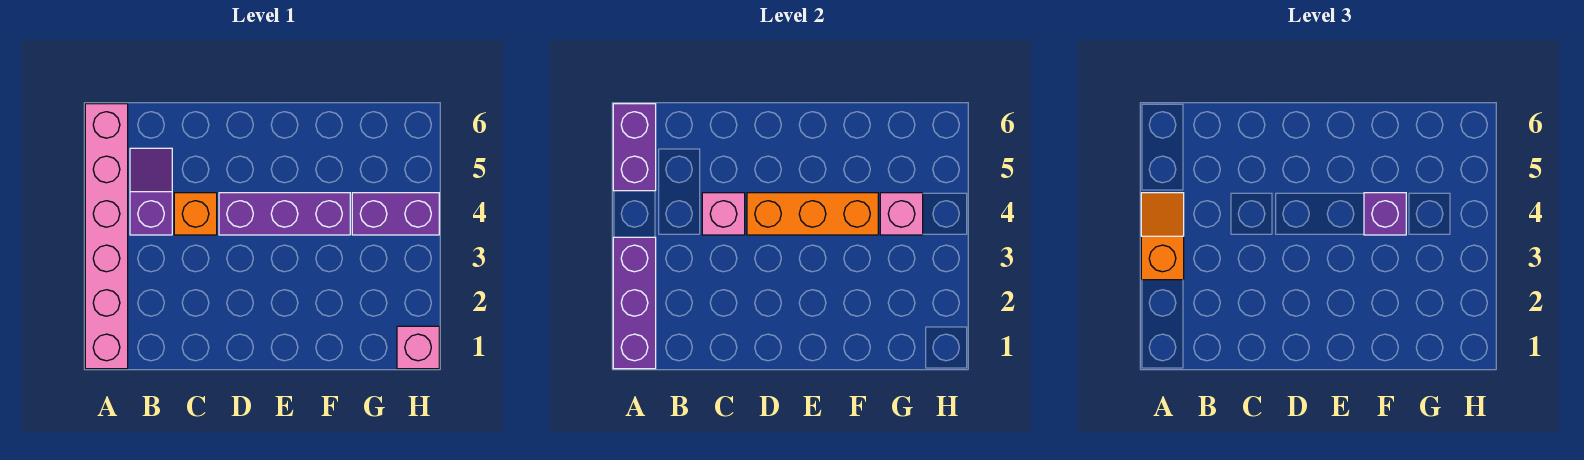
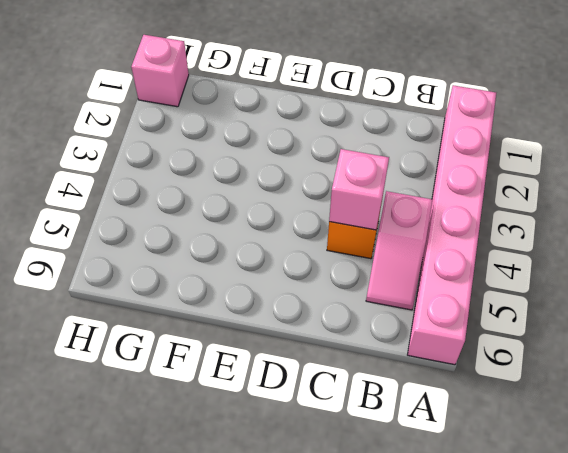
pink slope B4:B5 level 1 top 4 -> purple slope B4:B5 level 1 top 4
none -> purple brick D4:F4 level 1
none -> purple brick G4:H4 level 1
none -> purple brick A1:A3 level 2

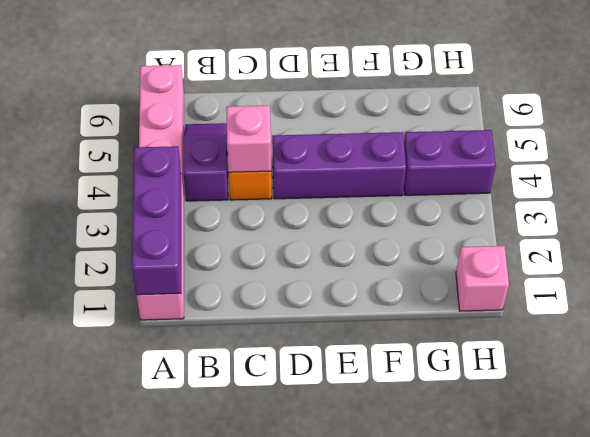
none -> purple brick A5:A6 level 2
none -> orange brick D4:F4 level 2
none -> pink brick G4 level 2

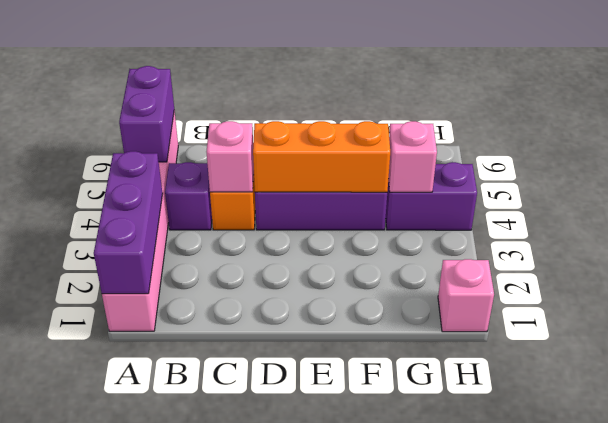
none -> orange slope A3:A4 level 3 top 3
none -> purple brick F4 level 3

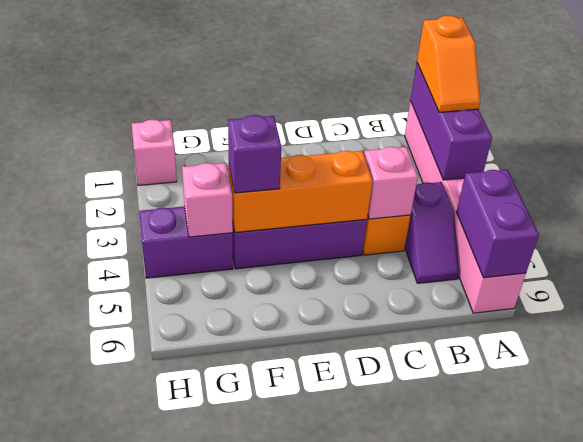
orange slope A1:A2 level 3 top 1 -> orange slope A3:A4 level 3 top 3

